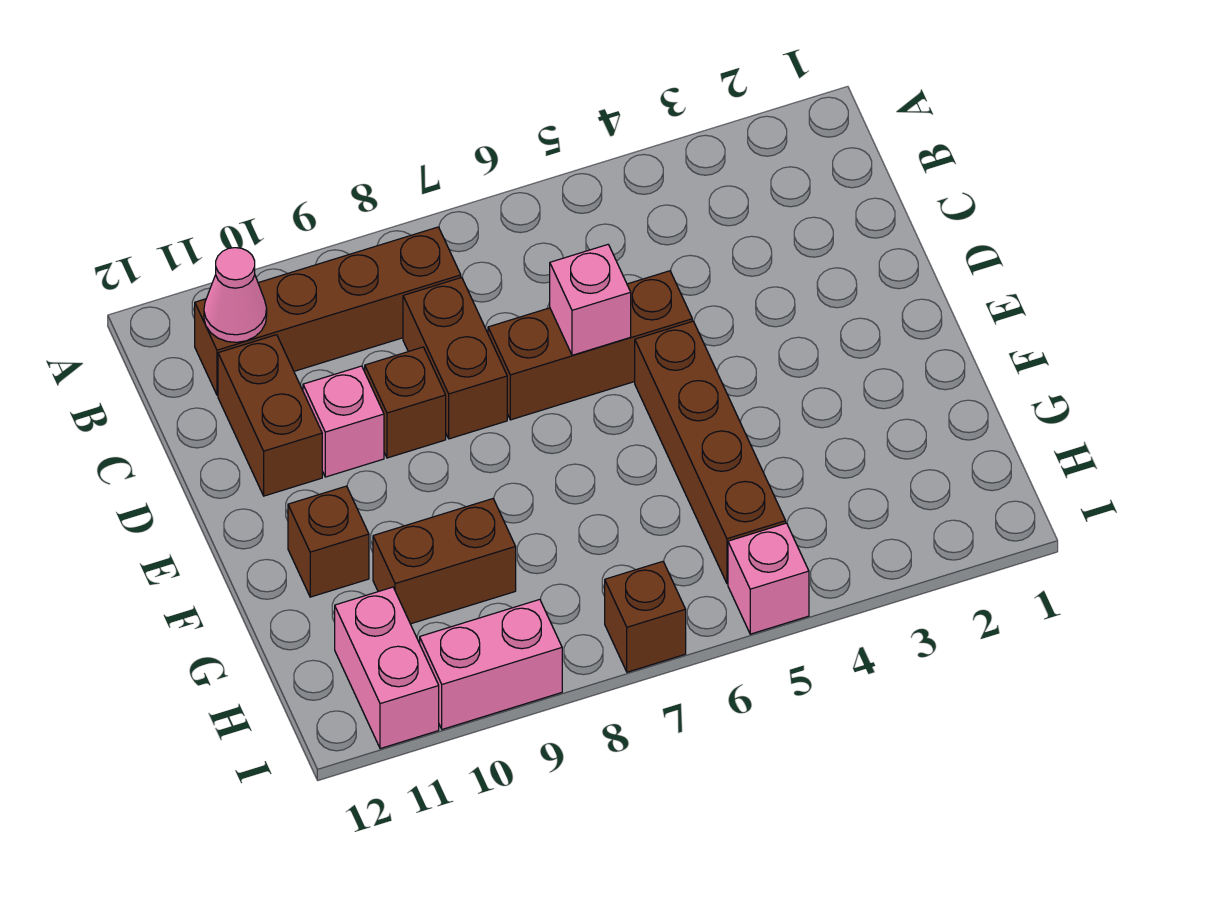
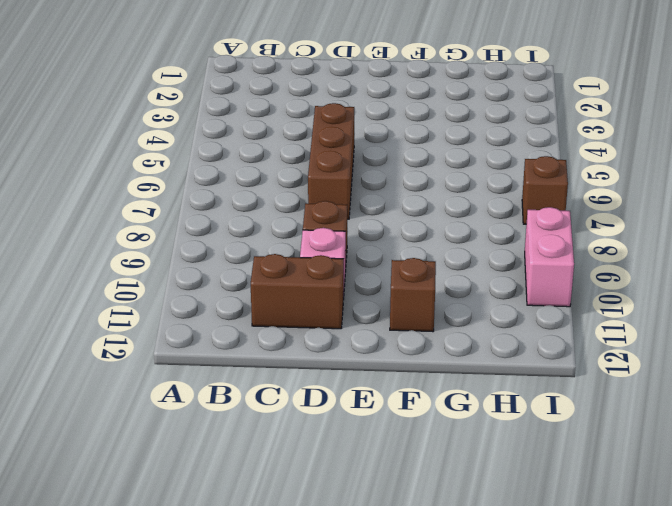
none -> brown brick B8:B11 level 1
none -> brown brick C8:D8 level 1
none -> brown brick E5:H5 level 1

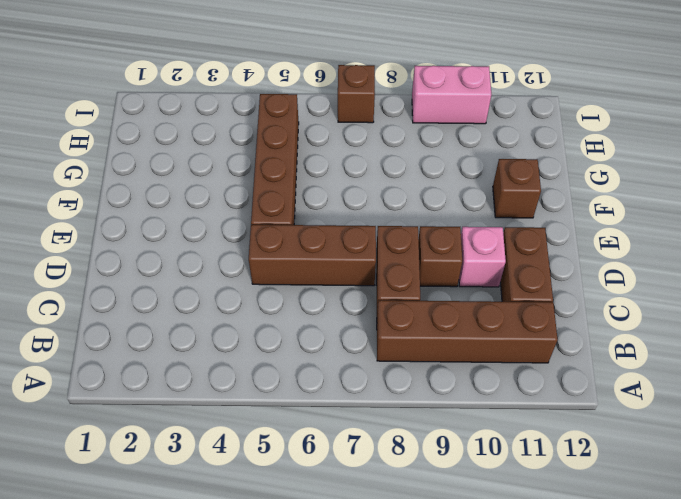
none -> brown brick G9:G10 level 1
none -> pink brick H11:I11 level 1
none -> pink brick I5 level 1

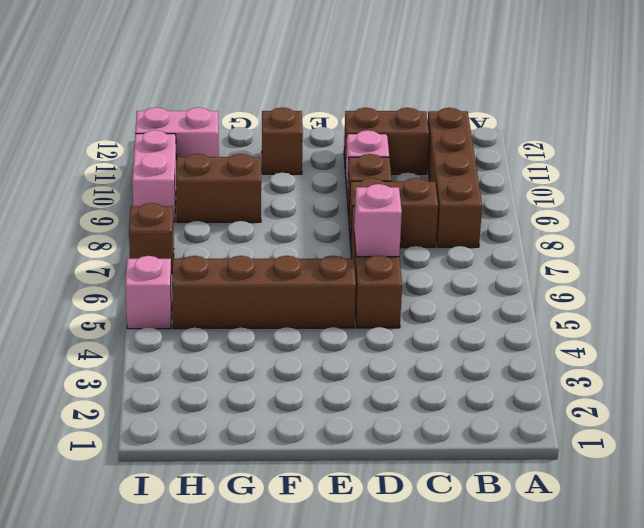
brown brick G9:H9 level 1 -> brown brick G9:G10 level 1
none -> pink cone B11 level 2

